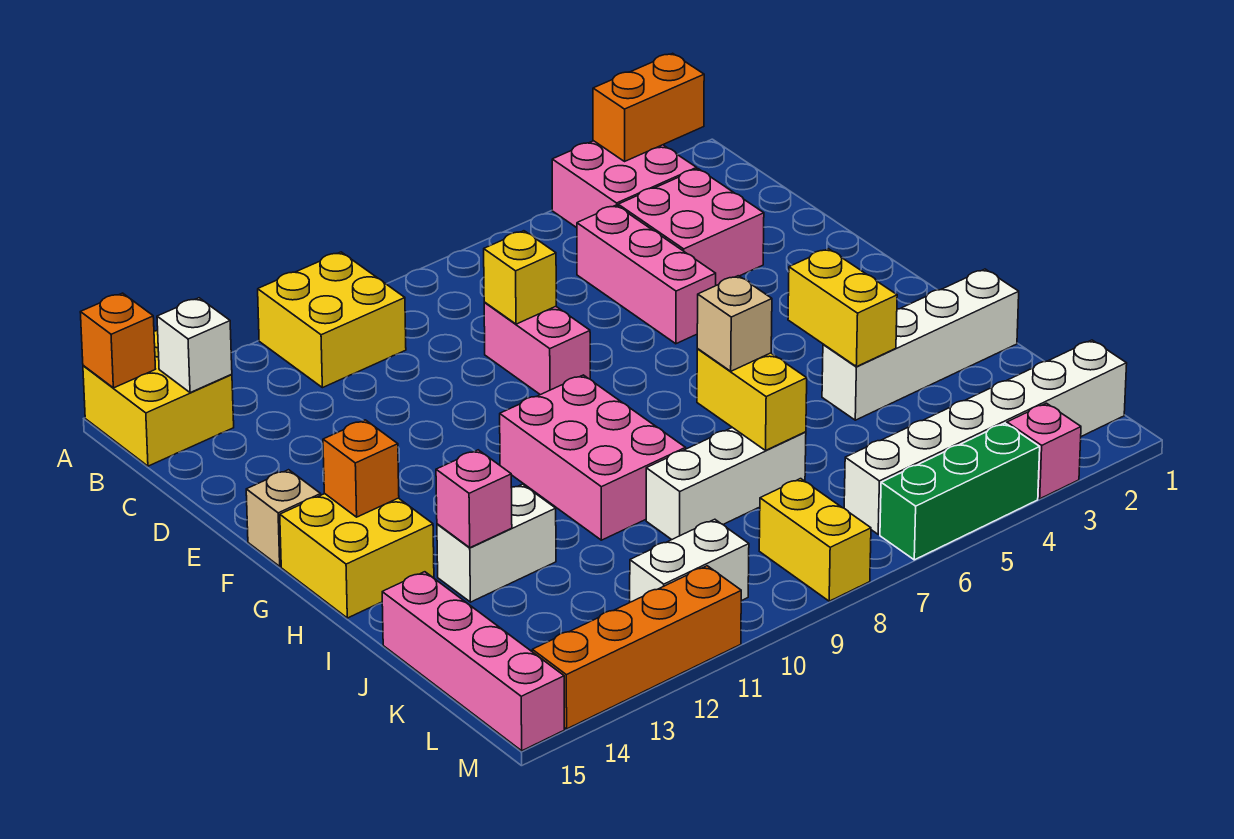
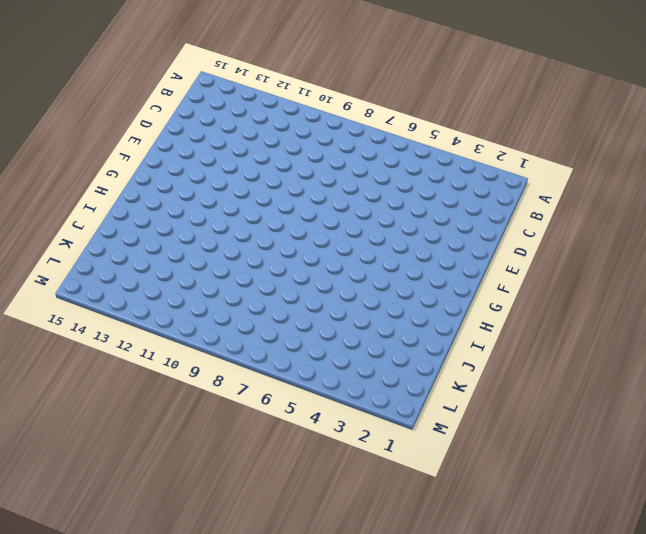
none -> pink brick A3:B4 level 1
none -> yellow brick A10:B11 level 1
none -> yellow brick A14:B15 level 1

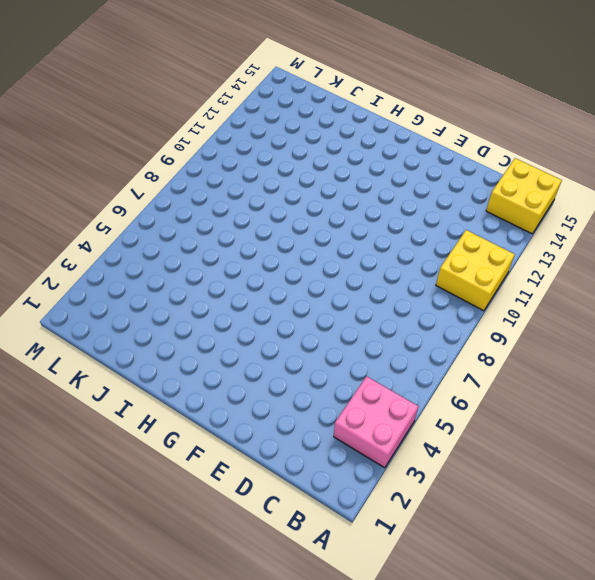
none -> pink brick C3:D4 level 1
none -> pink brick C5:E5 level 1
none -> pink brick D8:E8 level 1

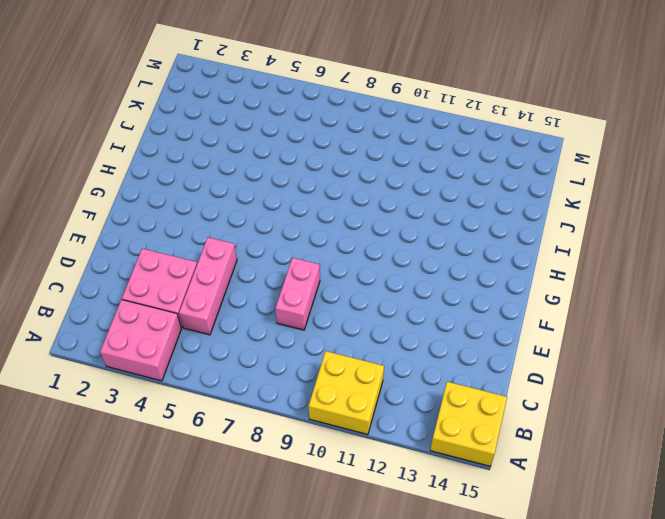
none -> tan brick F15 level 1
none -> pink brick G9:I10 level 1
none -> yellow brick G14:H15 level 1

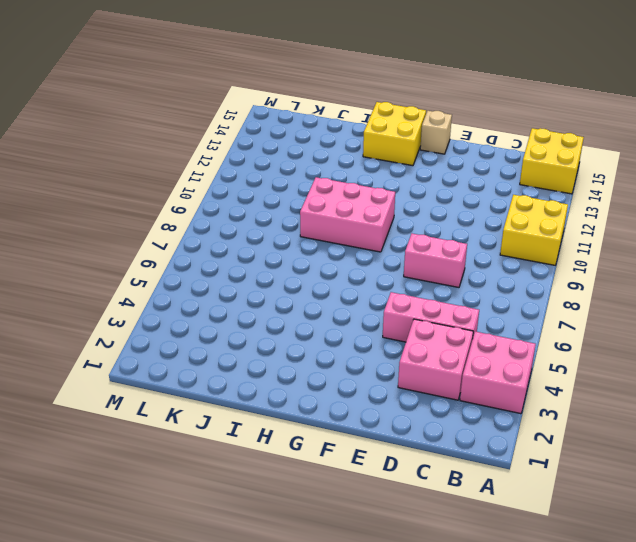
none -> white brick I1:I4 level 1
none -> white brick I12:I13 level 1
none -> white brick J7:J9 level 1

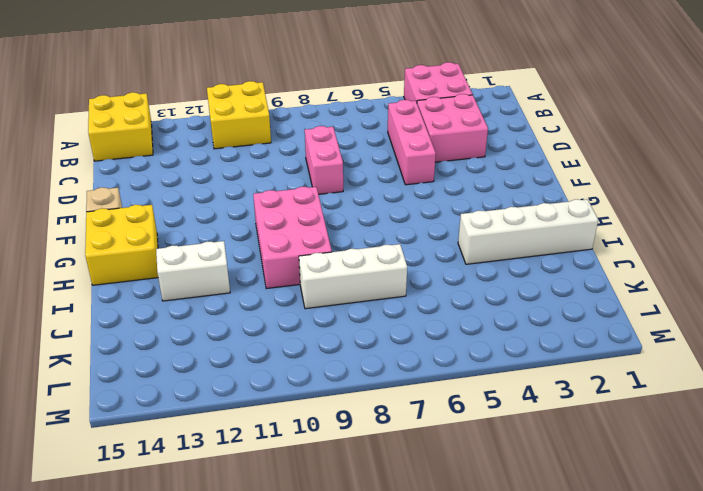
none -> pink brick J15:M15 level 1
none -> white brick L1:L6 level 1
none -> yellow brick L8:M8 level 1

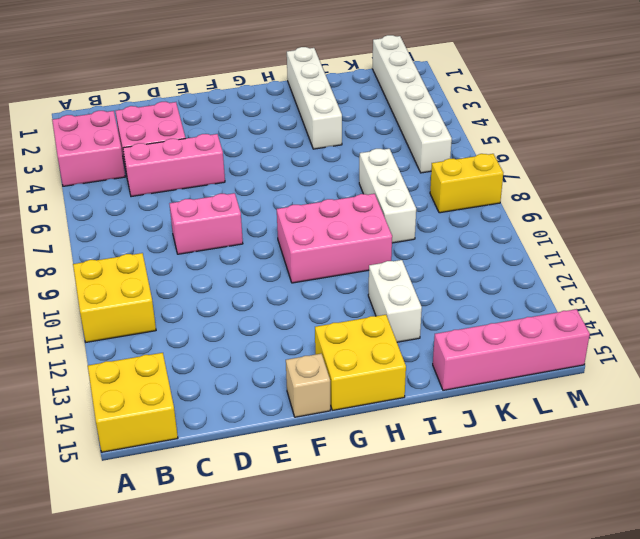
none -> white brick L10:L11 level 1
none -> pink brick M3 level 1
none -> green brick M4:M6 level 1

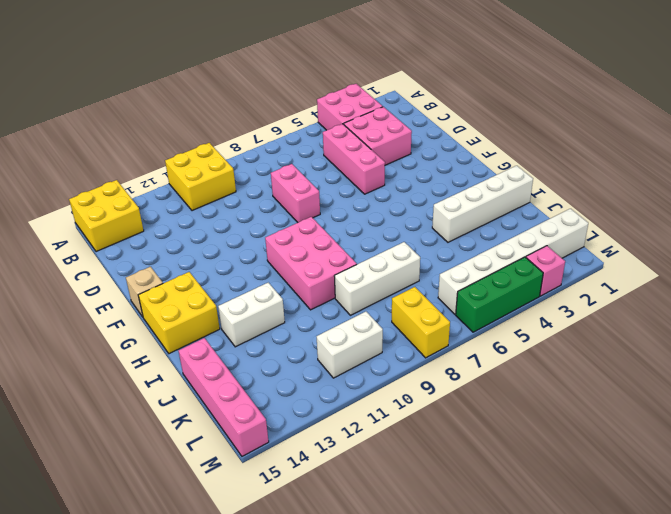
none -> orange brick M11:M14 level 1
none -> orange brick A2:A3 level 2
none -> orange brick A15 level 2

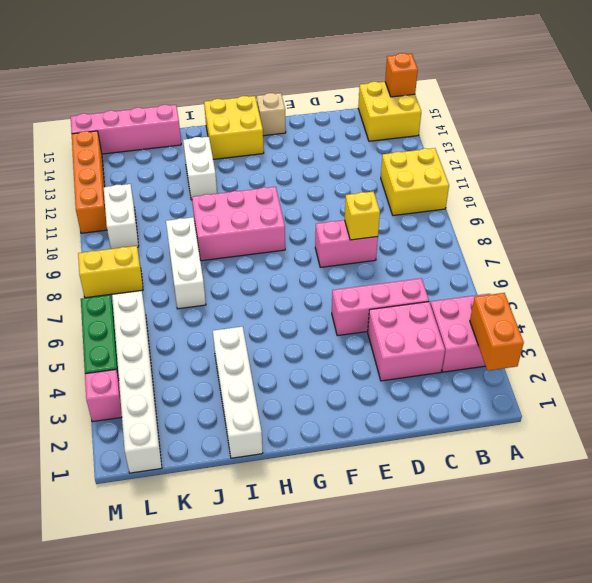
none -> white brick B14 level 2
none -> orange brick G14 level 2
none -> yellow brick H4:I4 level 2

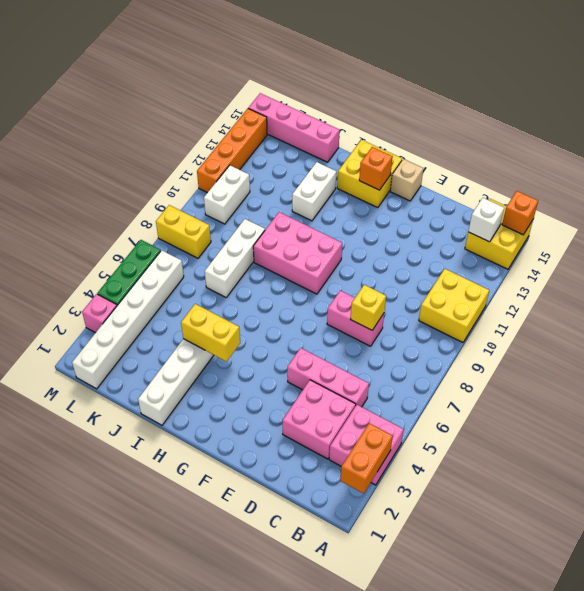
none -> yellow brick I7:J7 level 2
none -> pink brick I13 level 2
none -> tan brick I7 level 3

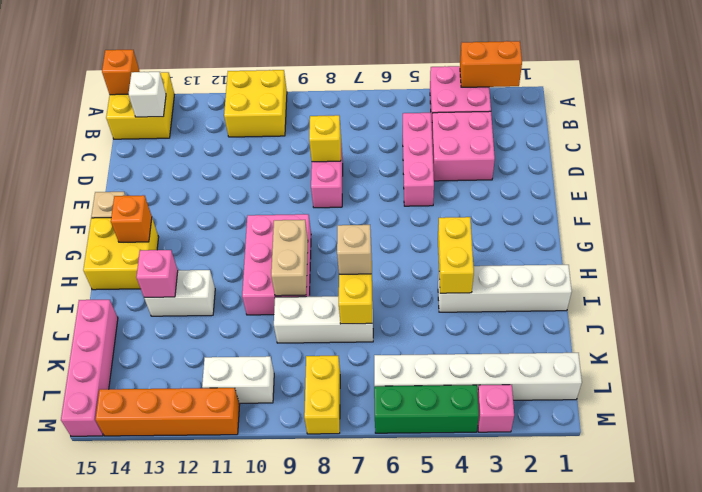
tan brick H9:I9 level 2 -> none

